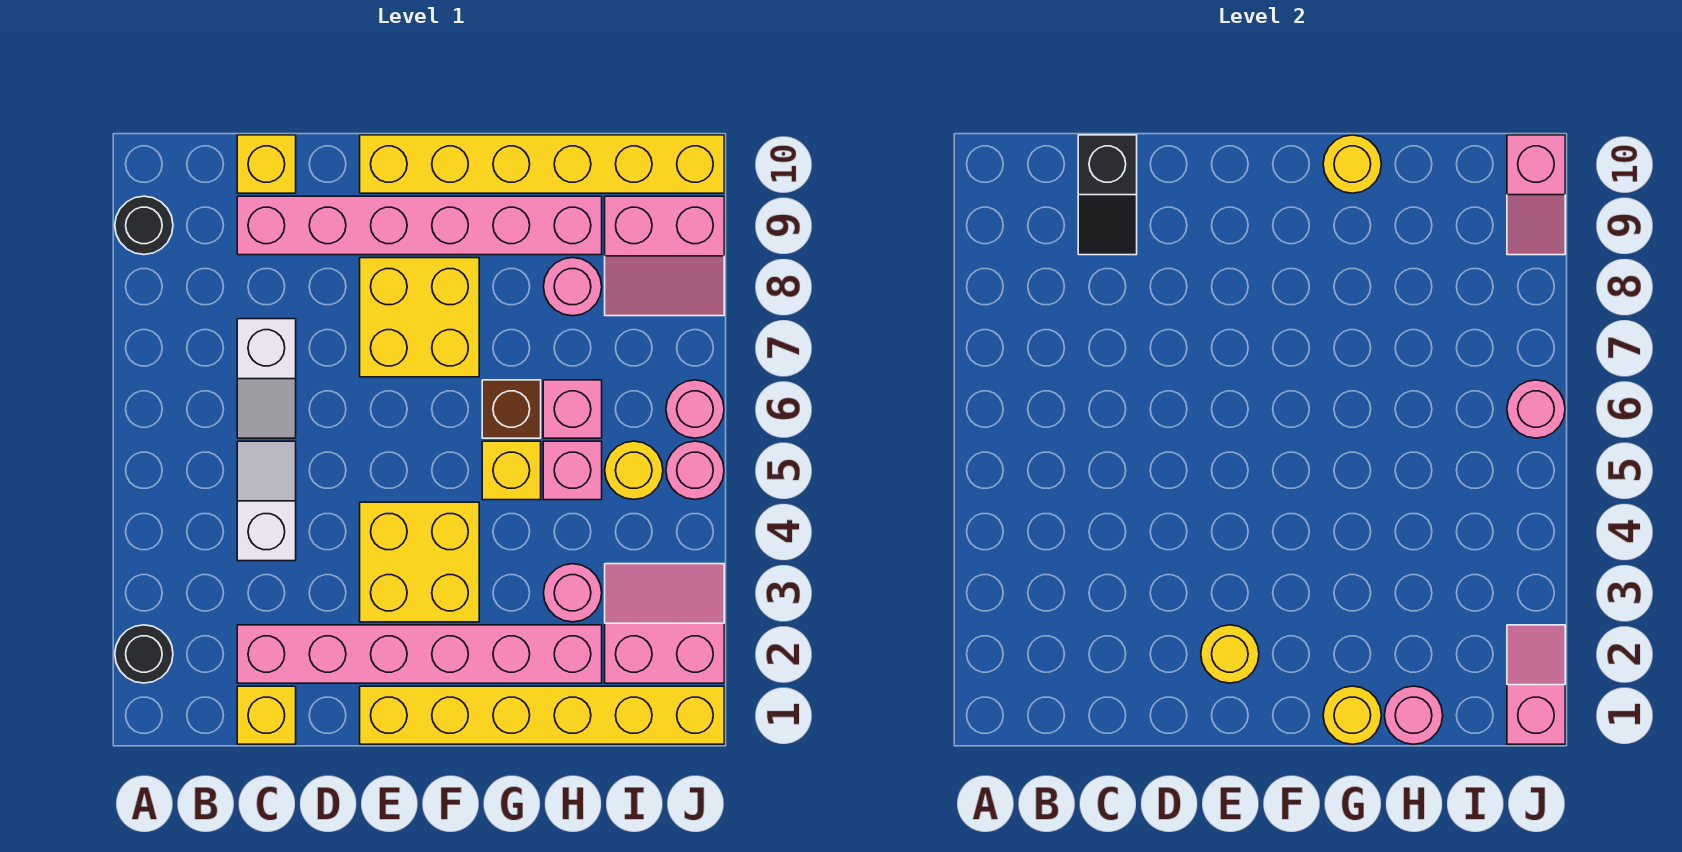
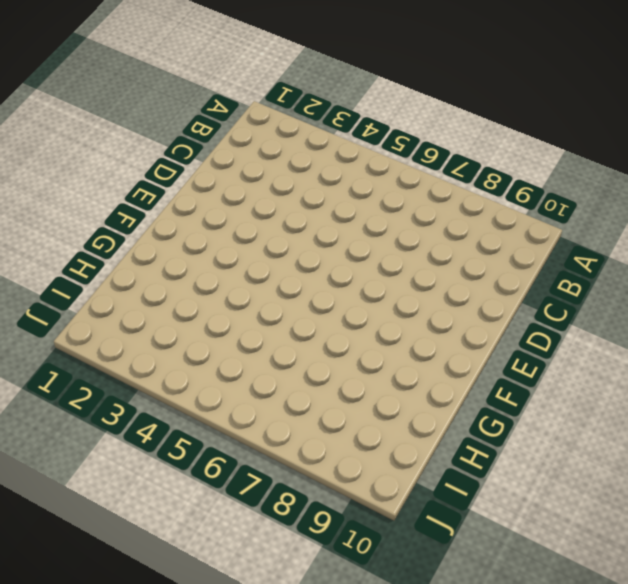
none -> black round brick A2 level 1
none -> black round brick A9 level 1
none -> yellow brick C1 level 1
none -> pink brick C2:H2 level 1

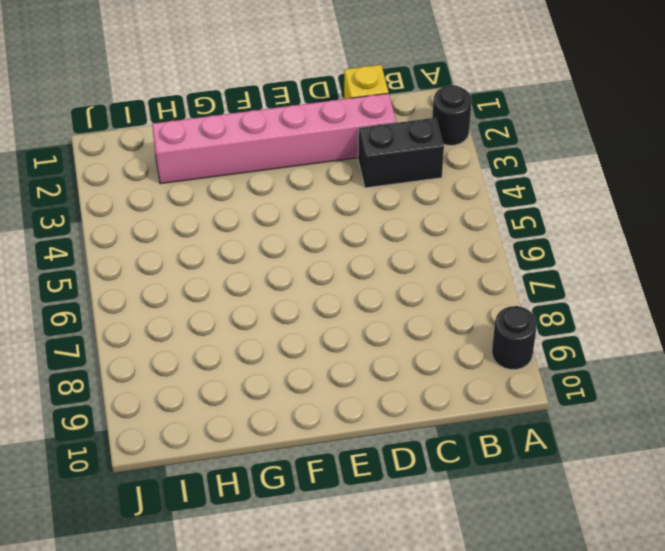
black brick B3:C3 level 1 -> none
none -> white slope C4:C5 level 1 top 4
none -> white slope C6:C7 level 1 top 7
none -> pink brick C9:H9 level 1
none -> yellow brick C10 level 1

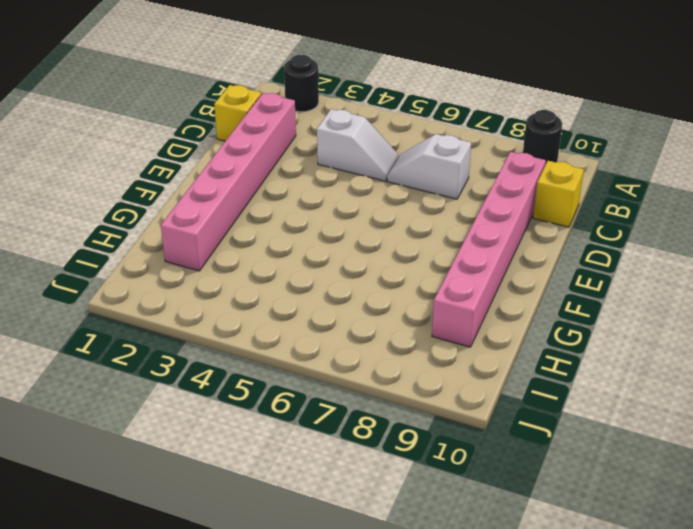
none -> yellow brick E1:J1 level 1
none -> yellow brick E3:F4 level 1
none -> yellow brick E7:F8 level 1
none -> yellow brick E10:J10 level 1

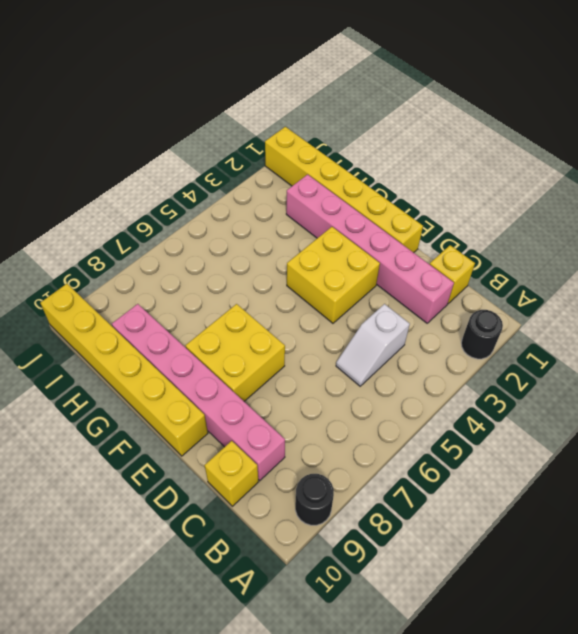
none -> white slope C6:C7 level 1 top 7
none -> yellow brick G5 level 1
none -> brown brick G6 level 1
none -> pink round brick H3 level 1

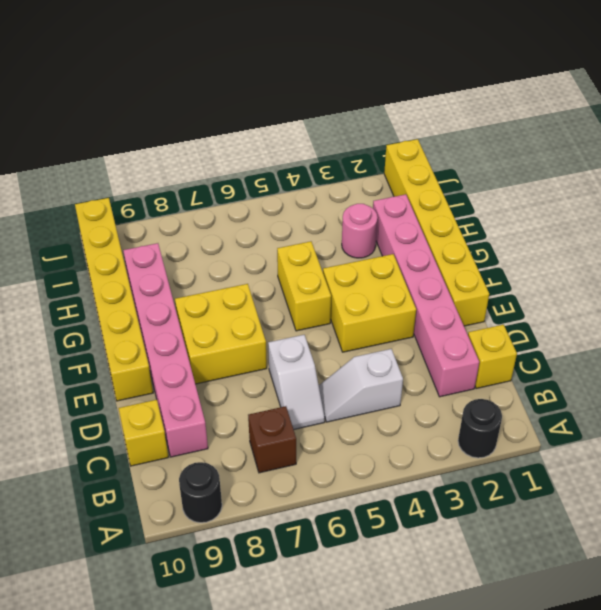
brown brick B7 level 1 -> brown brick G6 level 1
white slope C6:D6 level 1 top D -> white slope C6:C7 level 1 top 7
yellow brick F5:G5 level 1 -> yellow brick G5 level 1
none -> pink brick H5 level 1
none -> pink brick H6 level 1
none -> pink round brick H8 level 1
none -> pink slope I2:J3 level 1 top 2

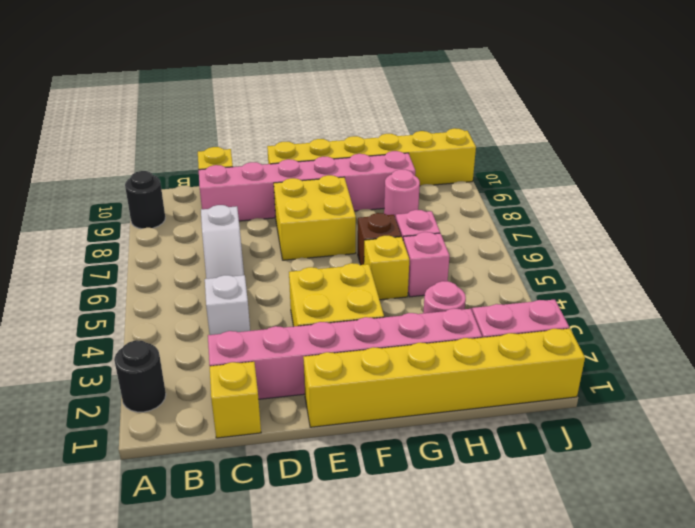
none -> yellow round brick I5 level 1
none -> pink slope I8:J9 level 1 top 9
none -> pink round brick J5 level 1
none -> pink round brick J6 level 1

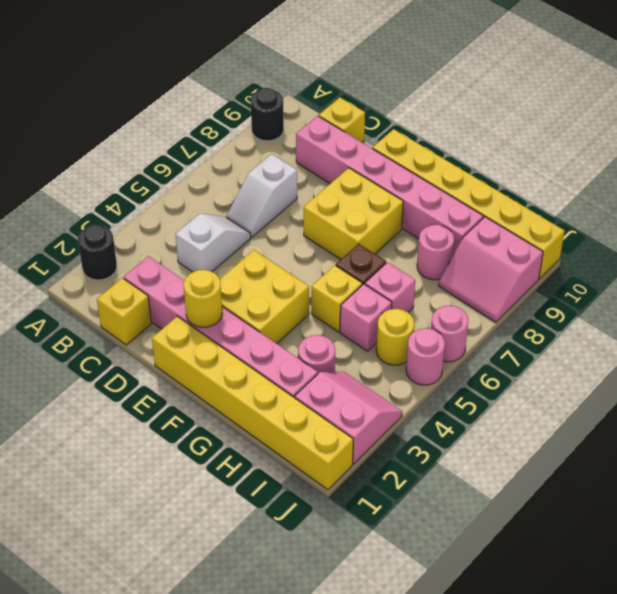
none -> black slope C9:C10 level 2 top 10
none -> yellow round brick G1 level 2
none -> yellow round brick G10 level 2
none -> pink round brick H1 level 2

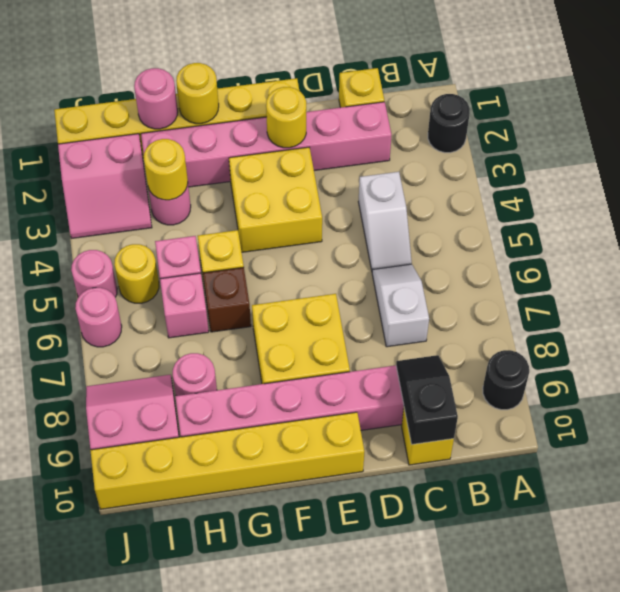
yellow round brick H3 level 2 -> yellow round brick G10 level 2
none -> pink slope J1:J2 level 2 top 1
none -> pink round brick J6 level 2
none -> pink slope J9:J10 level 2 top 10

